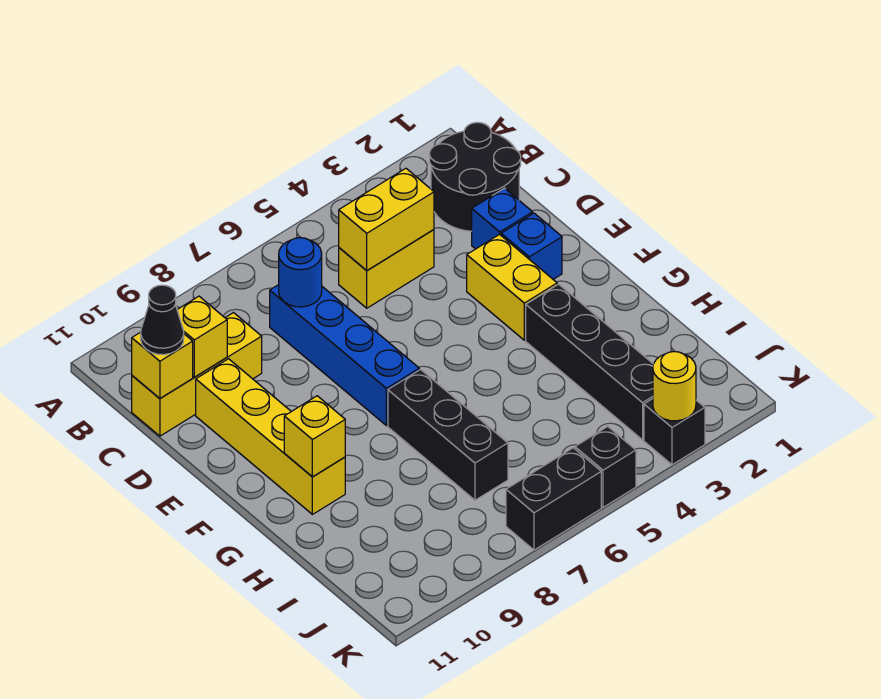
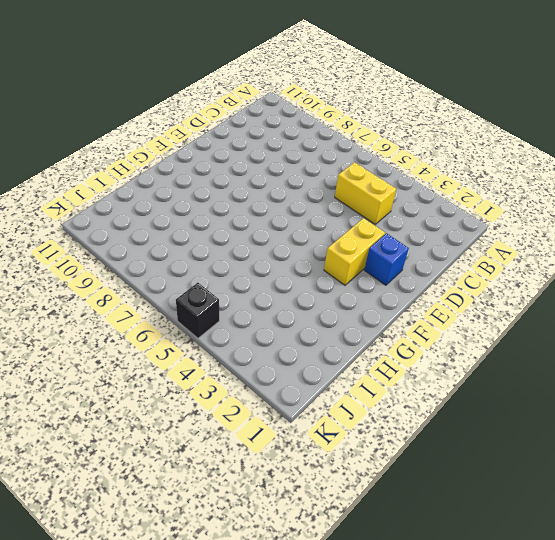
none -> black round brick B1:C2 level 1
none -> blue brick C7:F7 level 1
none -> yellow brick C9:C11 level 1

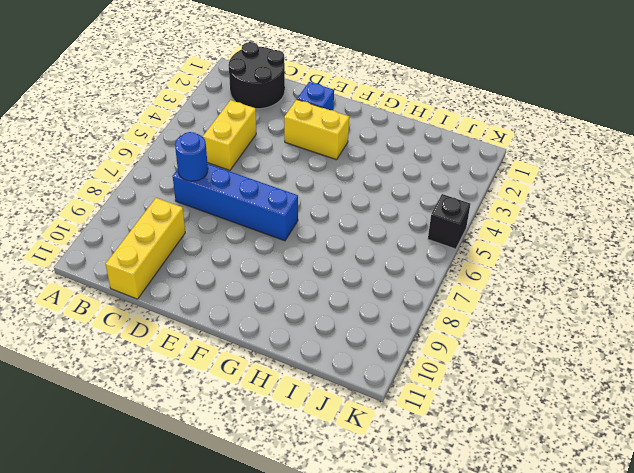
none -> blue brick D2 level 1
none -> yellow brick D10:G10 level 1
none -> black brick G3:J3 level 1

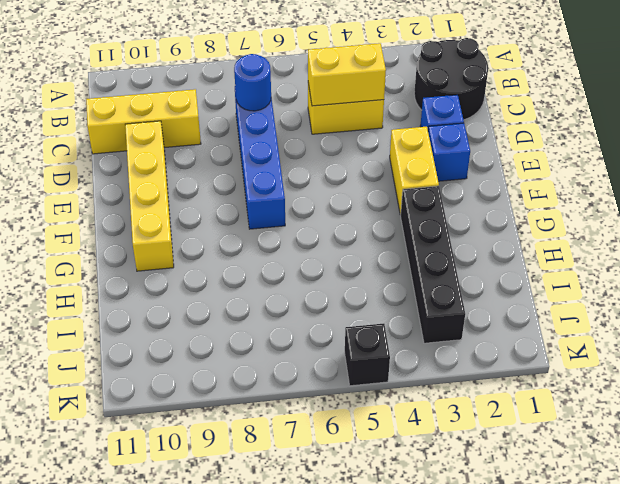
none -> black brick G7:I7 level 1
none -> black brick K3 level 1
none -> black brick K6:K7 level 1

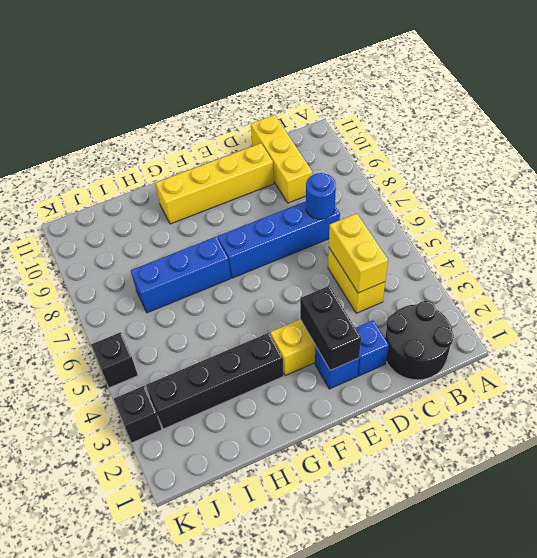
black brick E2:E3 level 2 -> black brick K6:K7 level 1
blue brick G7:I7 level 1 -> black brick G7:I7 level 1
none -> yellow brick C10 level 2
none -> yellow brick C11 level 2
none -> yellow brick G10 level 2

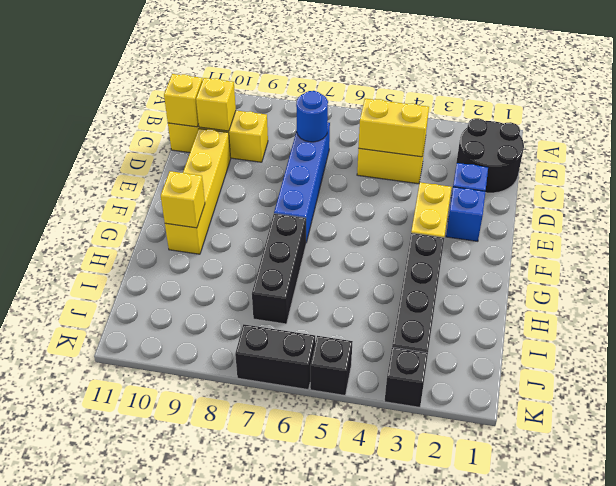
none -> yellow round brick K3 level 2
none -> black cone C11 level 3

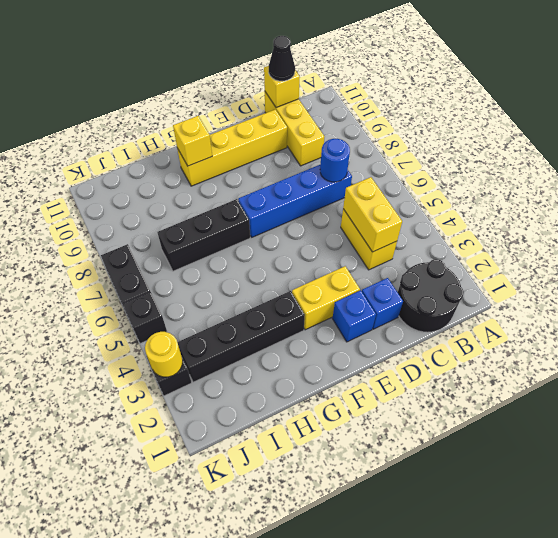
none -> yellow brick C10 level 2

